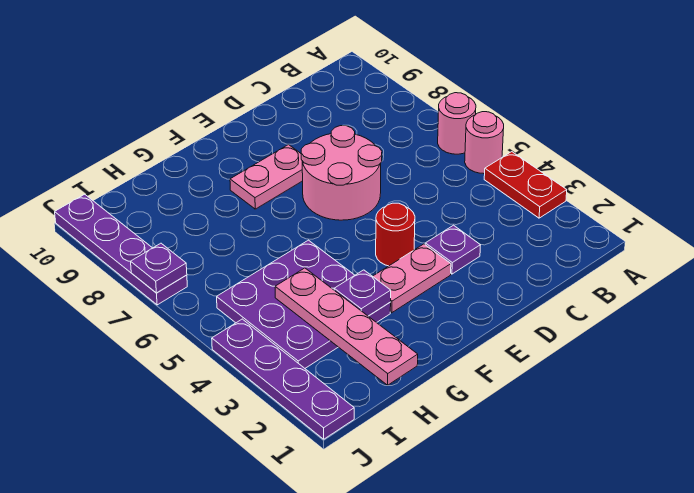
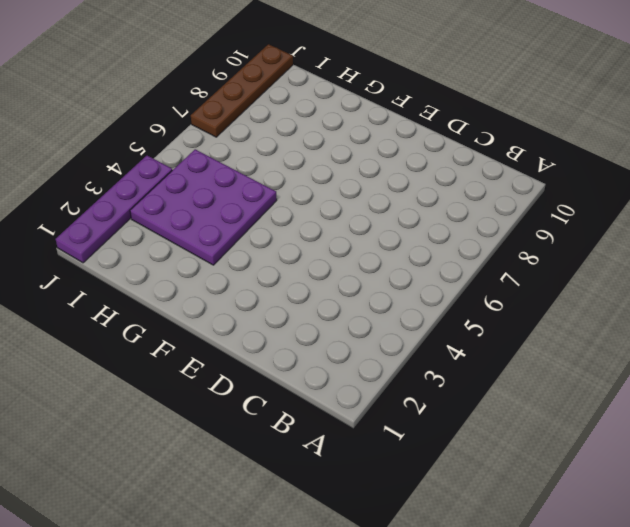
brown plate J7:J10 level 1 -> purple plate J7:J10 level 1
none -> red plate A3:A4 level 1
none -> pink round brick A5 level 1
none -> pink round brick A6 level 1

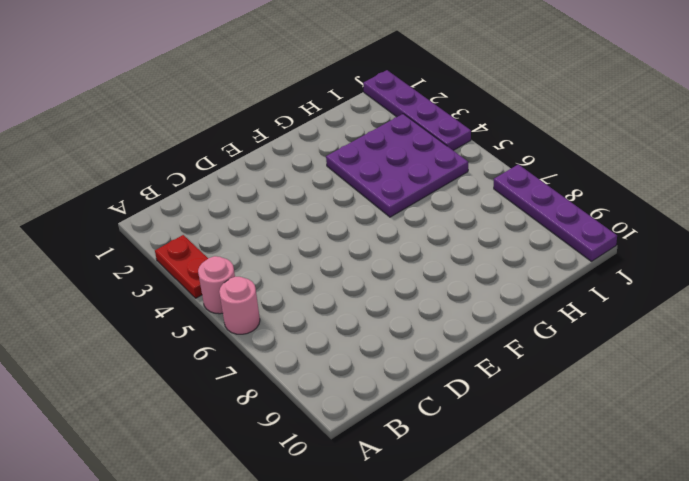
none -> purple plate D3 level 1
none -> pink round brick D6:E7 level 1
none -> pink plate E3:F3 level 1

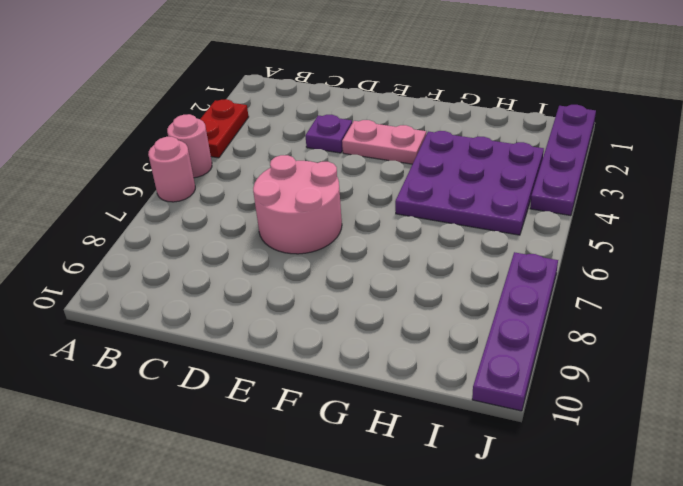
none -> red round brick E4 level 1
none -> pink plate E8:F8 level 1
none -> purple plate G3 level 2

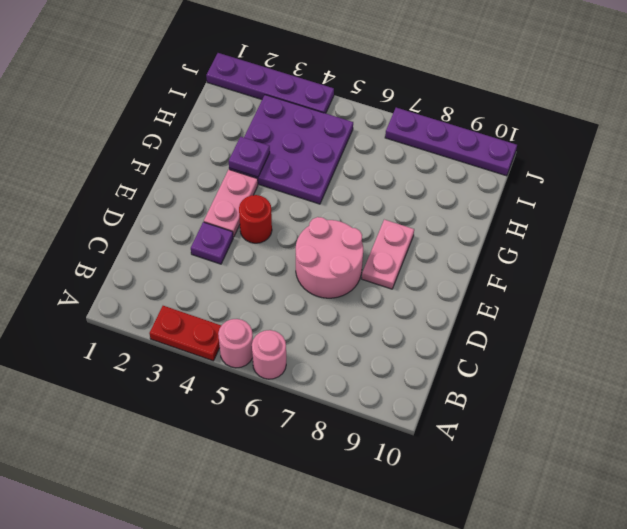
none -> pink plate H1:H4 level 2
none -> purple plate J7 level 2

